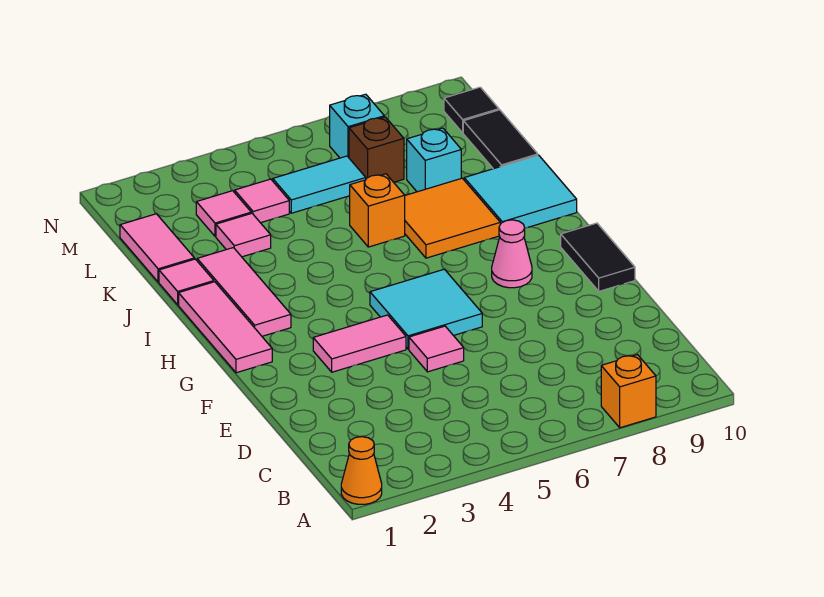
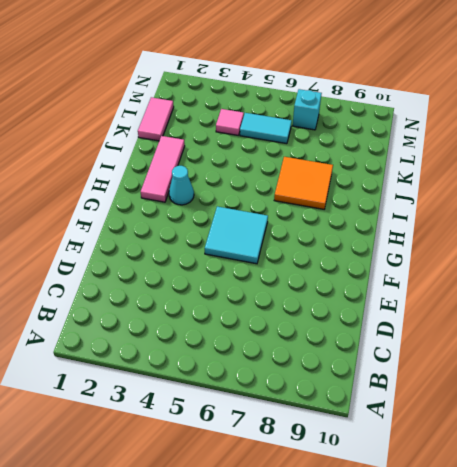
cyan cone H3 level 1 -> none
none -> orange cone A1 level 1
none -> orange brick A8 level 1
none -> pink tile E5 level 1

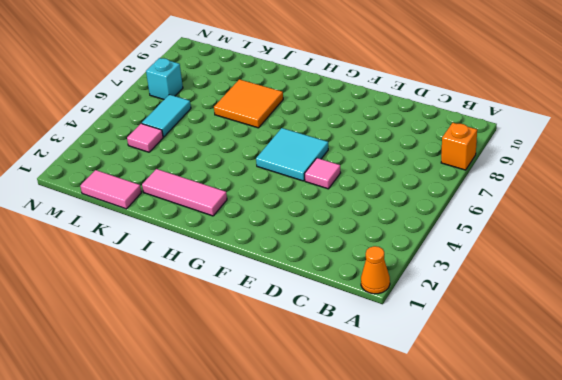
none -> pink tile F3:F4 level 1
none -> black tile F10:G10 level 1
none -> pink tile G1:I1 level 1

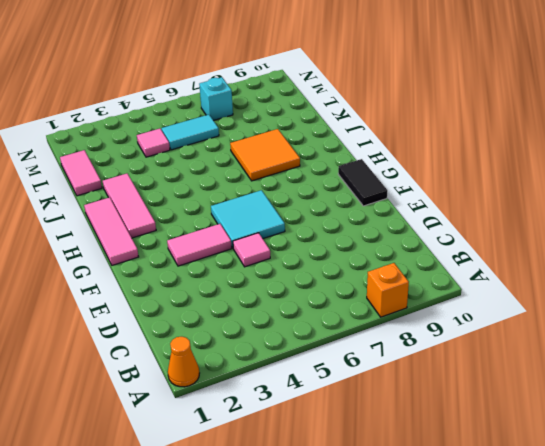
none -> pink cone G8 level 1
none -> cyan tile I9:J10 level 1
none -> pink tile J1 level 1

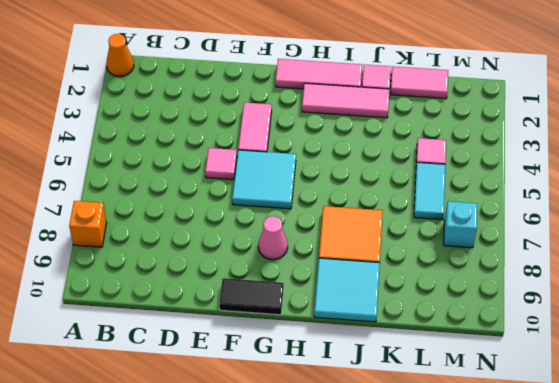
none -> orange brick J6 level 1
none -> pink tile K3 level 1
none -> cyan brick K8 level 1

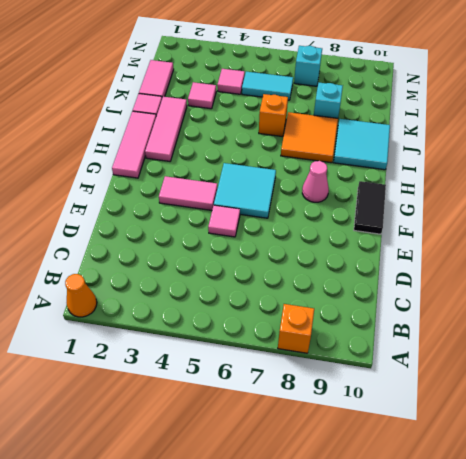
none -> black tile K10:L10 level 1
none -> pink tile L3 level 1
none -> brown brick L7 level 1

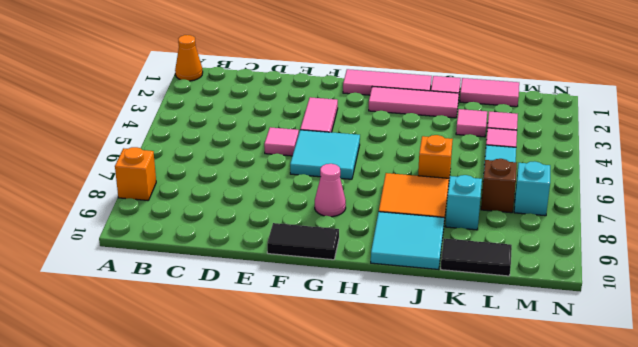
none -> black tile M10 level 1

